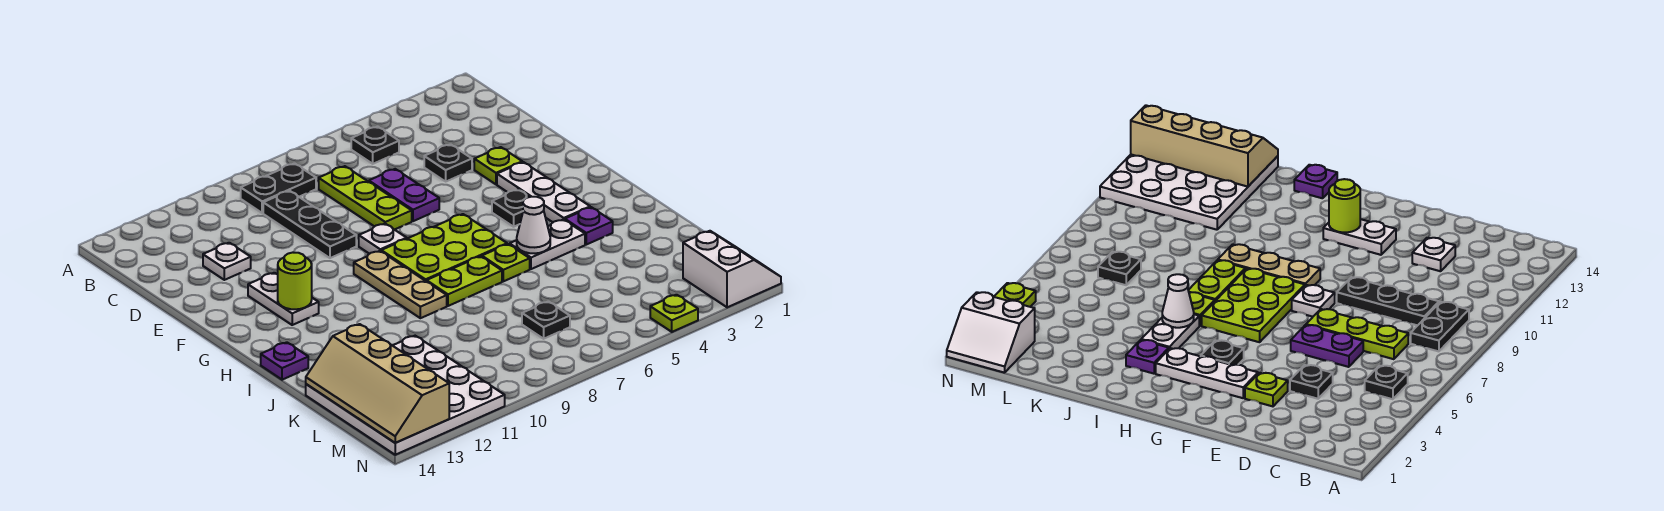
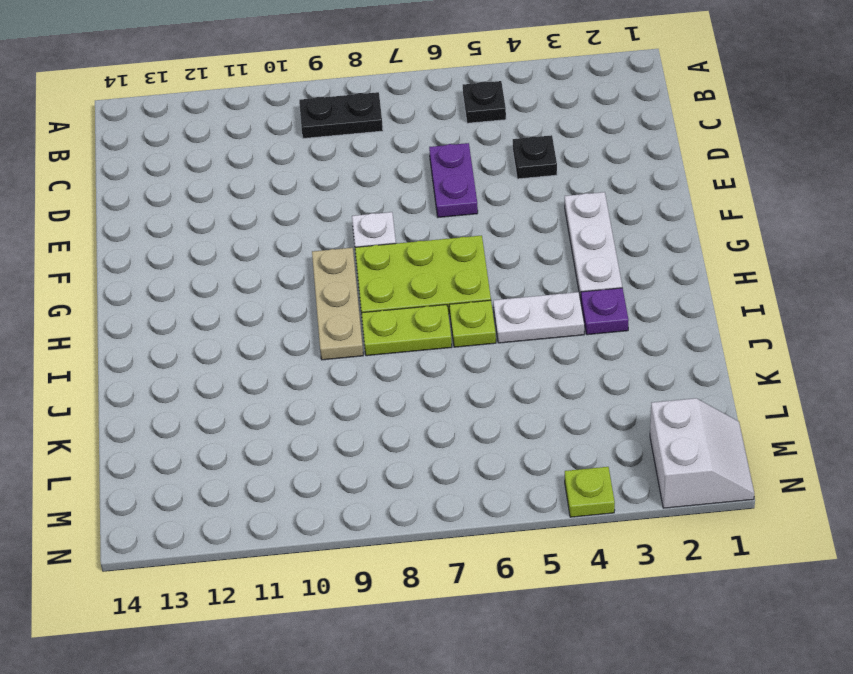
none -> lime plate C7:E7 level 1
none -> black plate C9:E9 level 1
none -> white plate D12 level 1

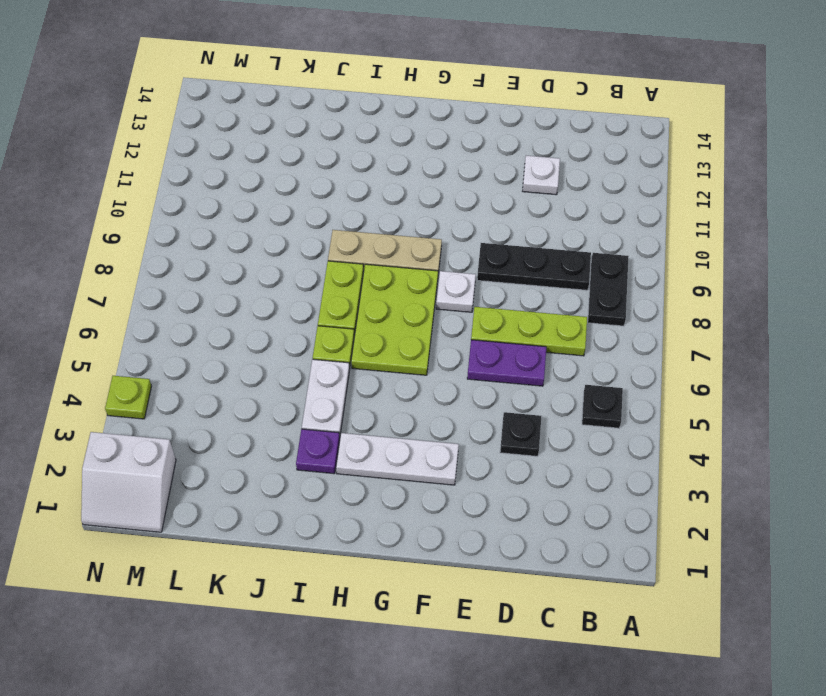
none -> lime plate E3 level 1
none -> white plate F12:G12 level 1
none -> black plate G4 level 1

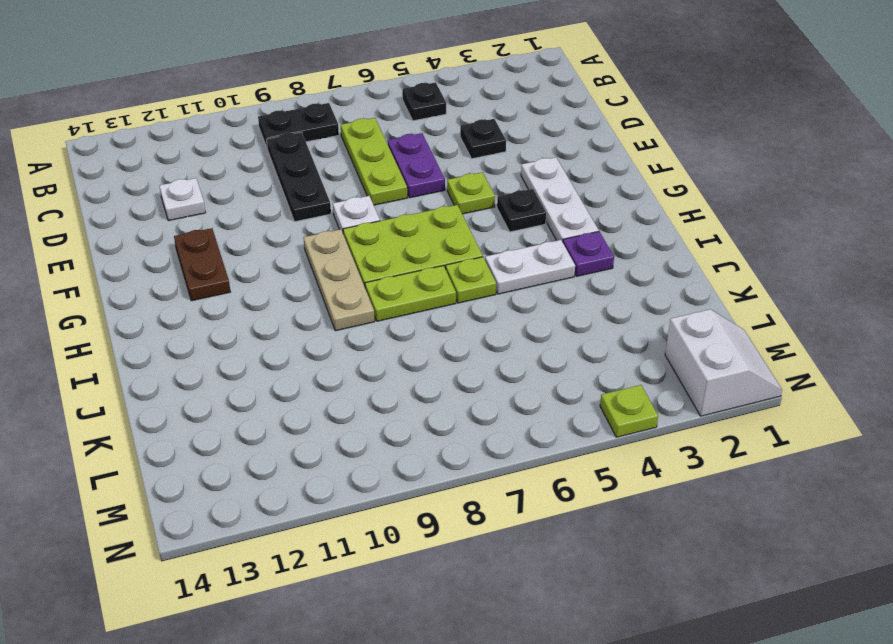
lime plate F5 level 1 -> lime plate E3 level 1
brown plate F12:G12 level 1 -> white plate F12:G12 level 1
none -> purple plate I14 level 1
none -> white plate K11:N14 level 1
none -> black plate L7 level 1

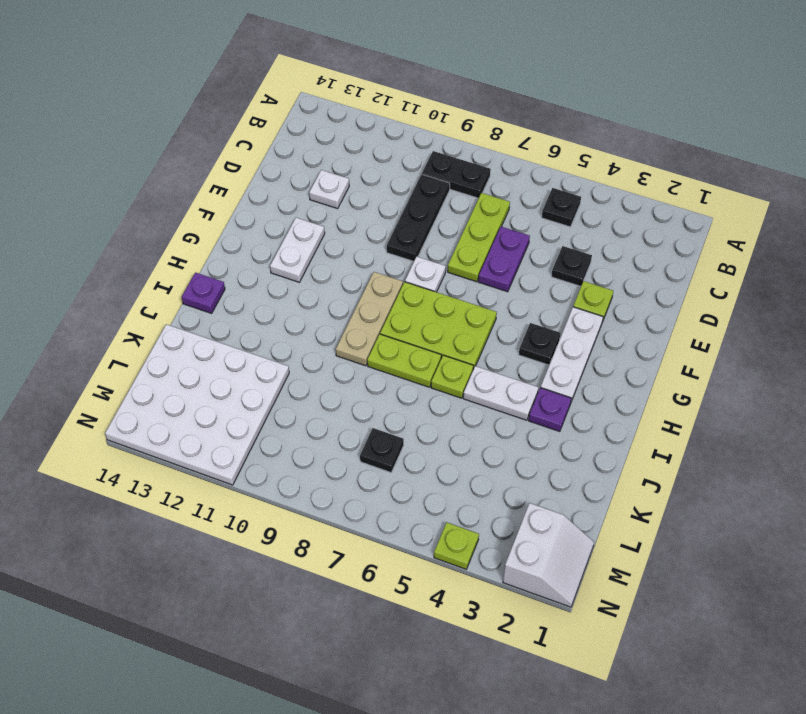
none -> lime round brick G12 level 2
none -> white cone I5 level 2
none -> tan slope K13:N14 level 2 top 13

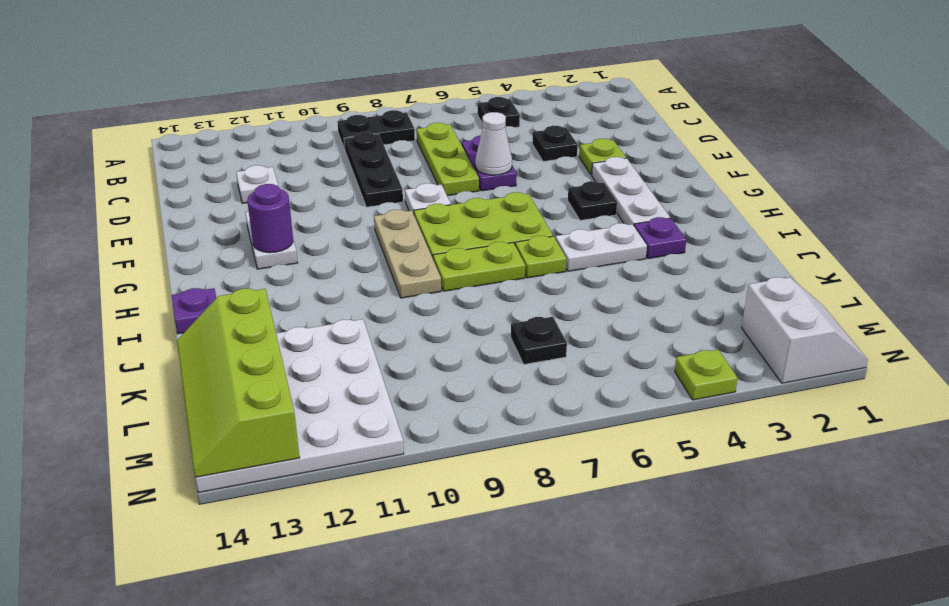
white cone E6 level 2 -> white cone I5 level 2
purple round brick G12 level 2 -> lime round brick G12 level 2
lime slope K13:N14 level 2 top 13 -> tan slope K13:N14 level 2 top 13

